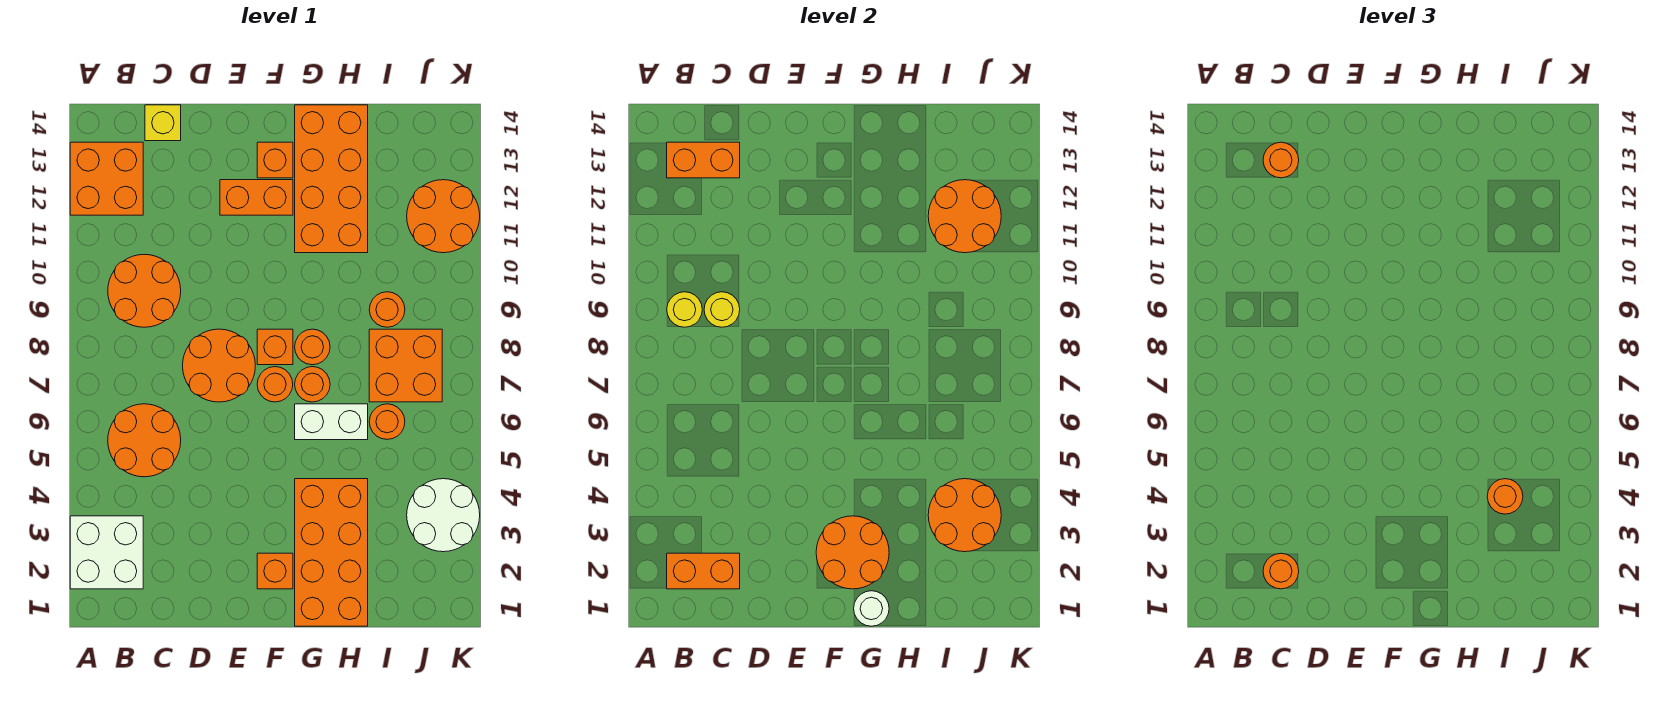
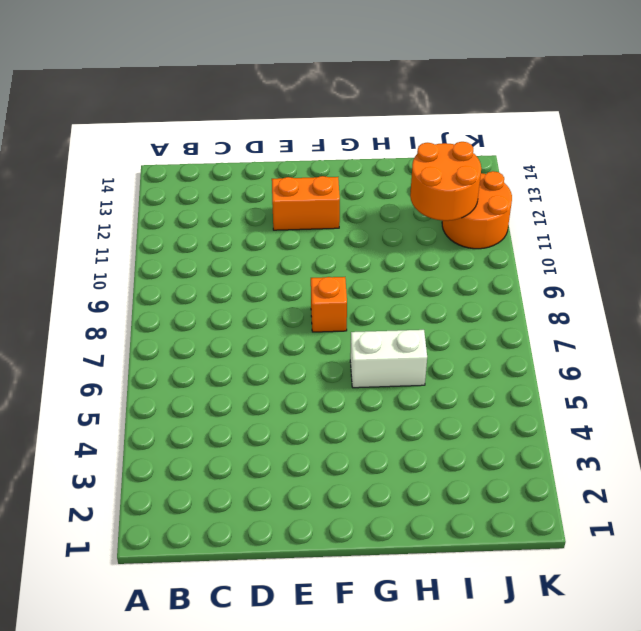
none -> white brick A2:B3 level 1
none -> orange brick A12:B13 level 1
none -> orange round brick B5:C6 level 1
none -> orange round brick B9:C10 level 1

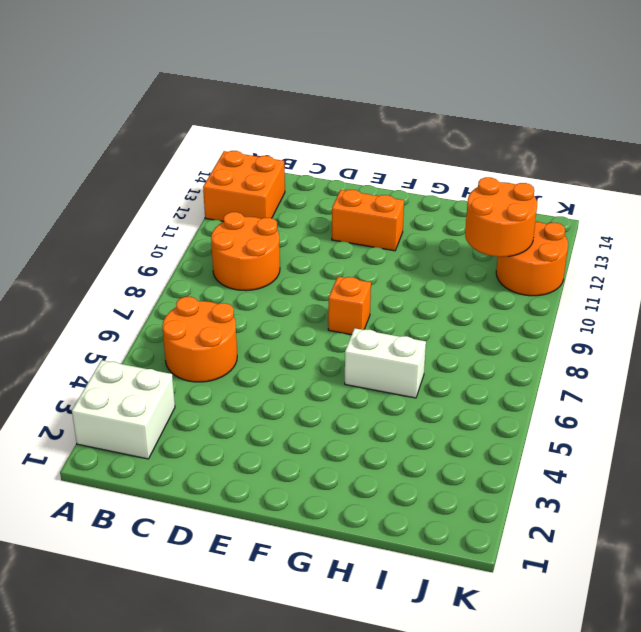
none -> yellow brick C14 level 1
none -> orange round brick D7:E8 level 1
none -> orange brick F2 level 1
none -> orange round brick F7 level 1

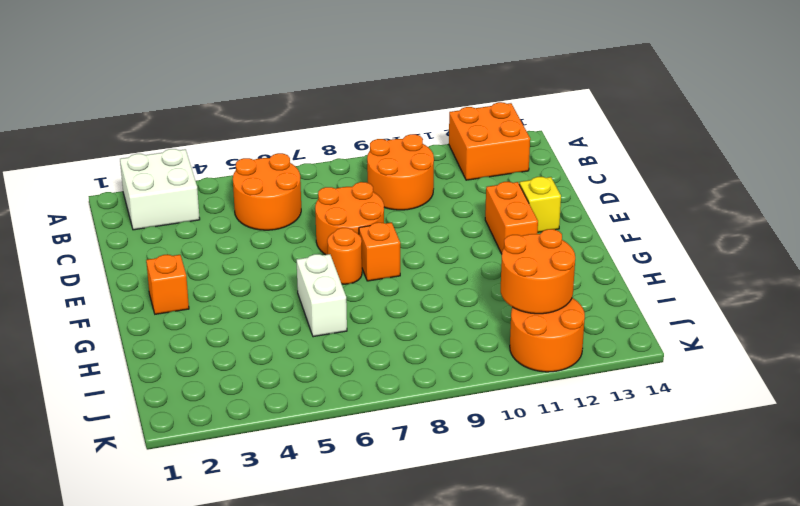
yellow brick E13 level 1 -> yellow brick C14 level 1
none -> orange brick F13 level 1
none -> orange brick G1:H4 level 1
none -> orange round brick G7 level 1
none -> orange round brick G8 level 1

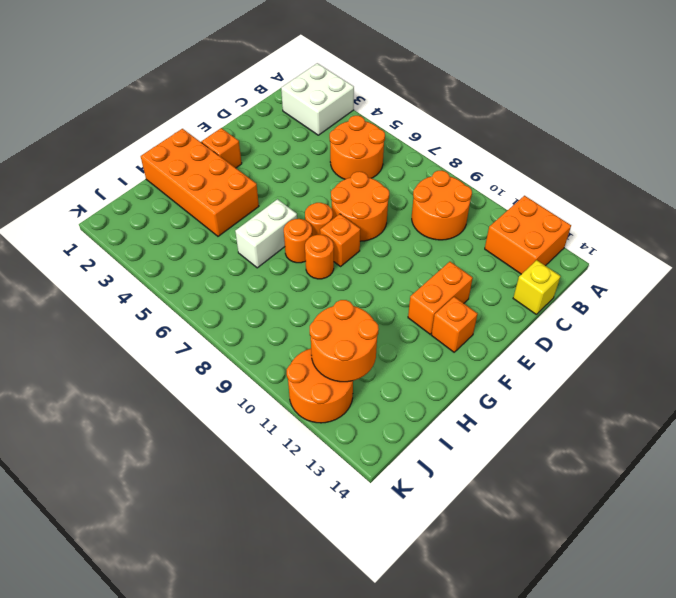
none -> orange brick G11:H14 level 1
none -> orange round brick I6 level 1
none -> orange brick I7:J8 level 1
none -> orange round brick I9 level 1

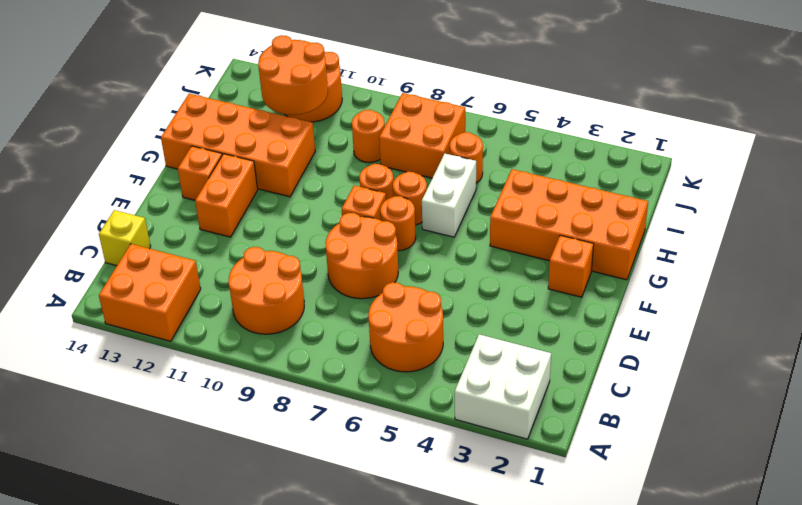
none -> white round brick J3:K4 level 1
none -> orange brick B2:C2 level 2
none -> yellow round brick B9 level 2
none -> orange brick B13:C13 level 2

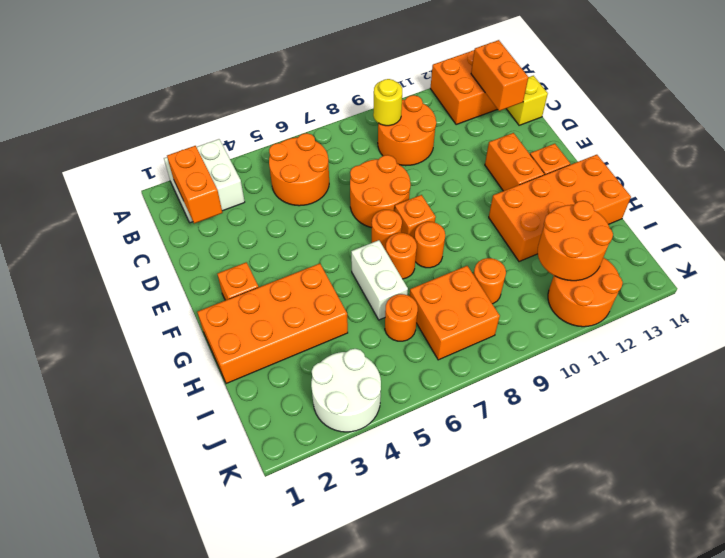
none -> yellow round brick C9 level 2
none -> orange round brick F2:G3 level 2
none -> white round brick G1 level 2
none -> orange round brick I3:J4 level 2

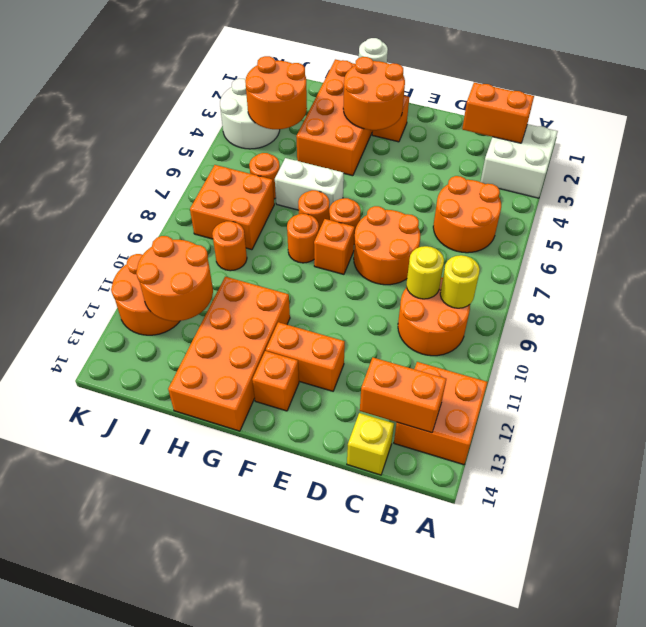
none -> orange round brick C2 level 3
none -> orange round brick C13 level 3
none -> orange round brick I4 level 3

